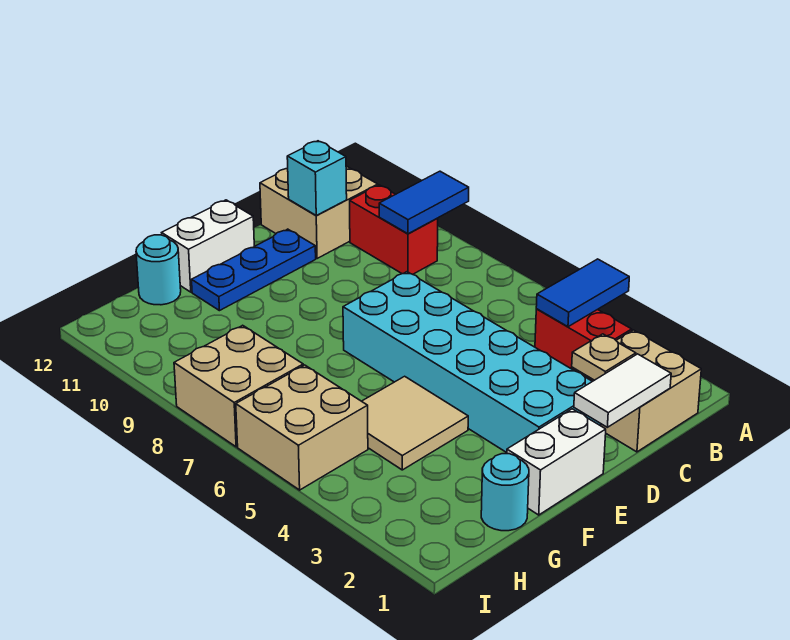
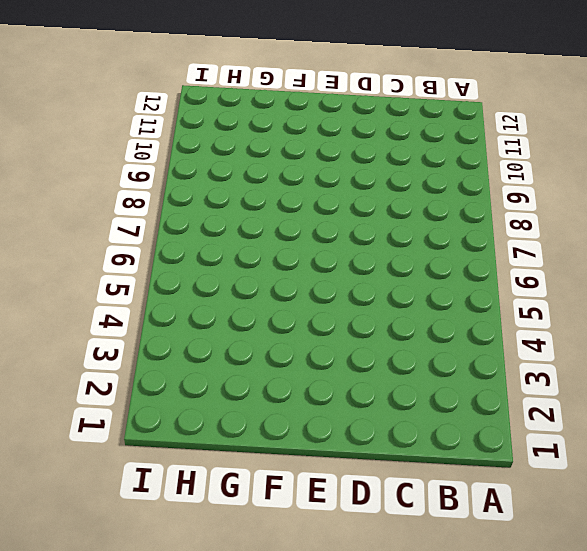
none -> tan brick B1:C2 level 1
none -> red brick B3:B4 level 1
none -> red brick B9:B10 level 1

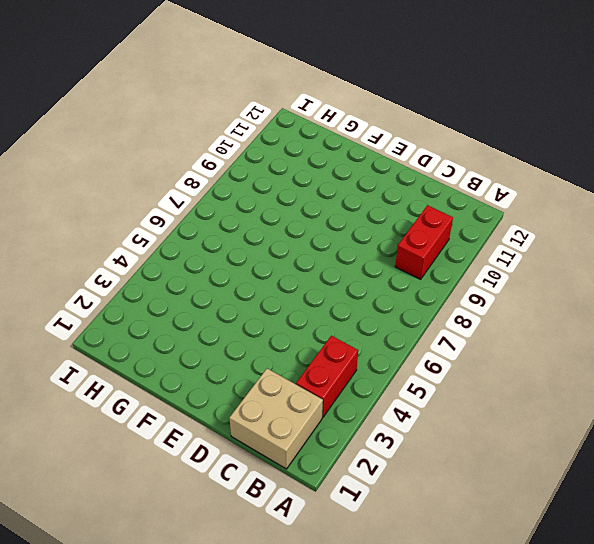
none -> tan brick B11:C12 level 1
none -> cyan brick D2:E7 level 1
none -> blue plate D11:F11 level 1

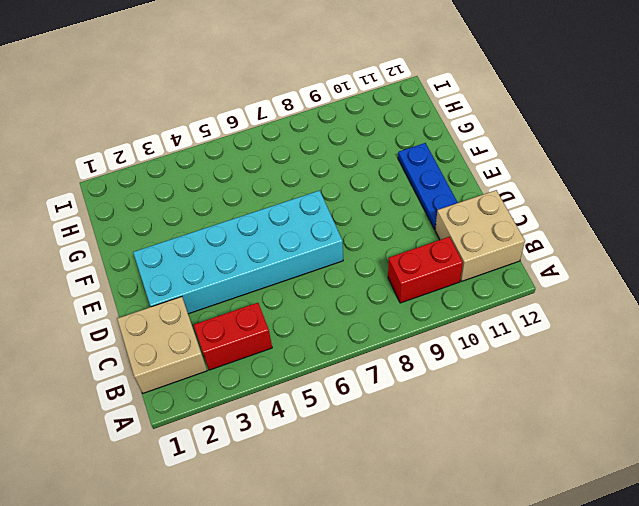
none -> white brick E1:F1 level 1
none -> white brick E12:F12 level 1
none -> tan tile F4:G5 level 1

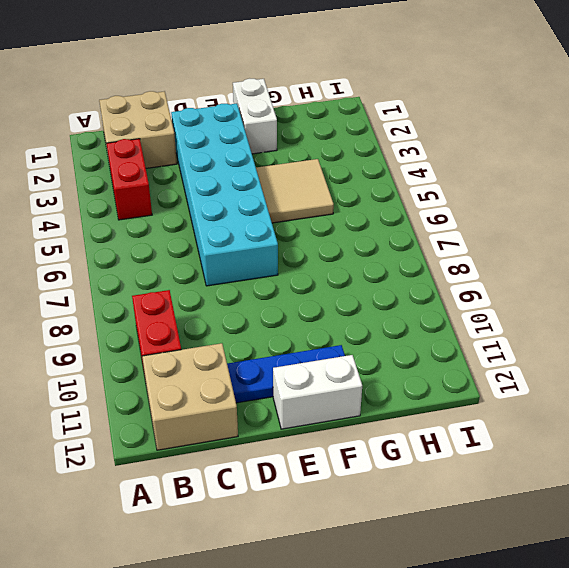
white brick F1:F2 level 1 -> white brick E1:F1 level 1
none -> cyan round brick G1 level 1
none -> cyan round brick G12 level 1
none -> tan brick H5:I6 level 1

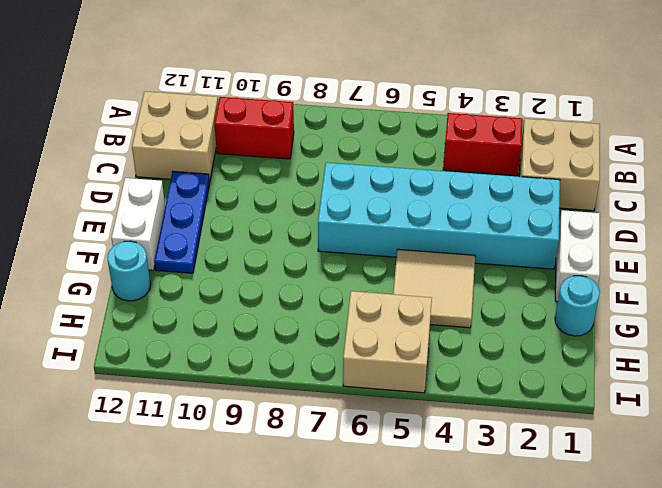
none -> tan brick H7:I8 level 1
none -> blue tile A4:B4 level 2
none -> blue tile A9:B9 level 2

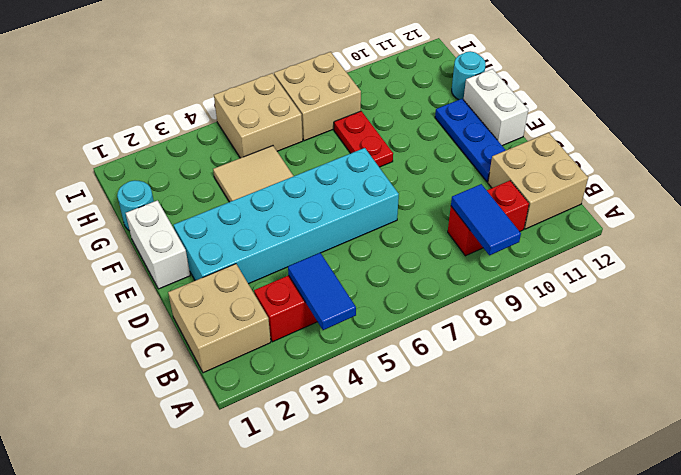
red plate F8:G8 level 1 -> none
none -> white tile C1:D1 level 2
none -> tan plate C2 level 2
none -> cyan brick C11 level 2

